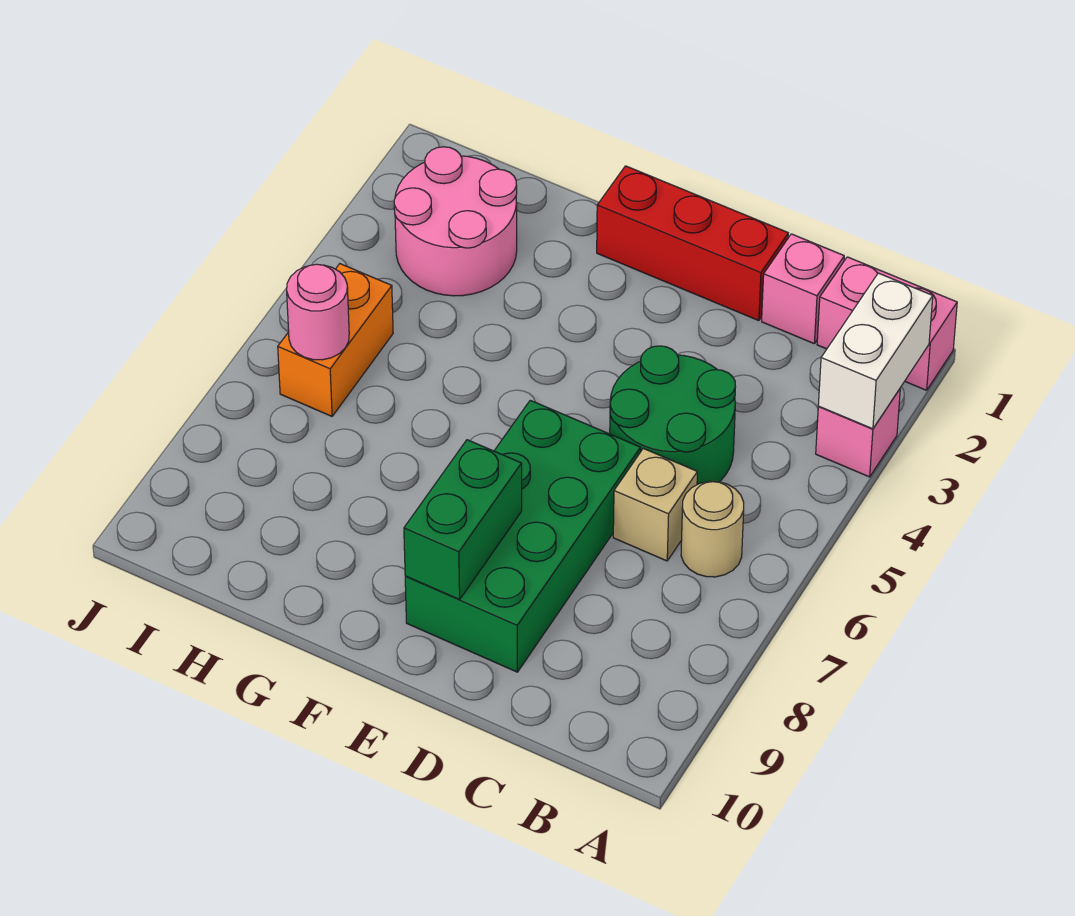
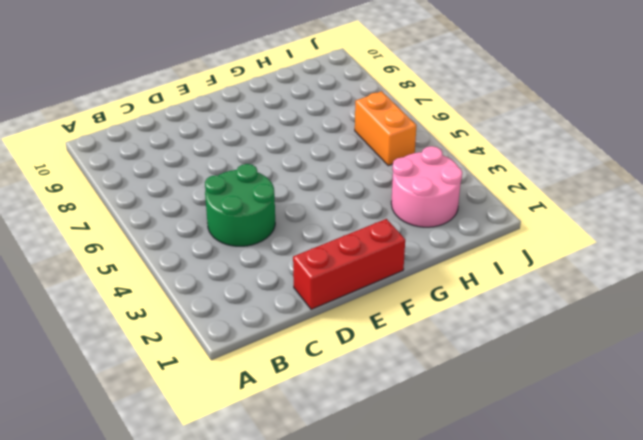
none -> pink brick A1:B1 level 1
none -> pink brick A3 level 1
none -> tan round brick B6 level 1

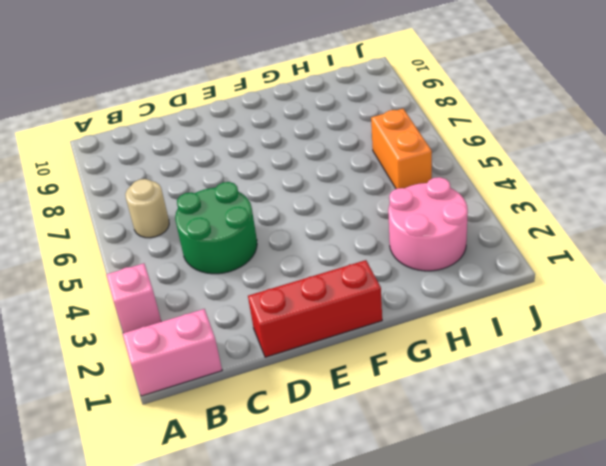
none -> pink brick C1 level 1
none -> tan brick C6 level 1
none -> green brick D6:E9 level 1

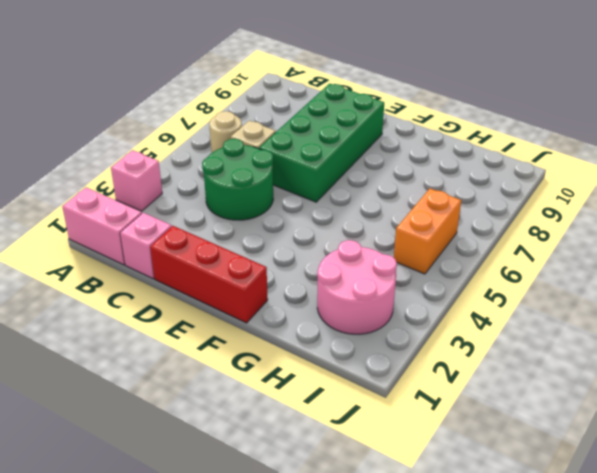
none -> white brick A2:A3 level 2
none -> green brick E8:E9 level 2
none -> pink round brick I6 level 2

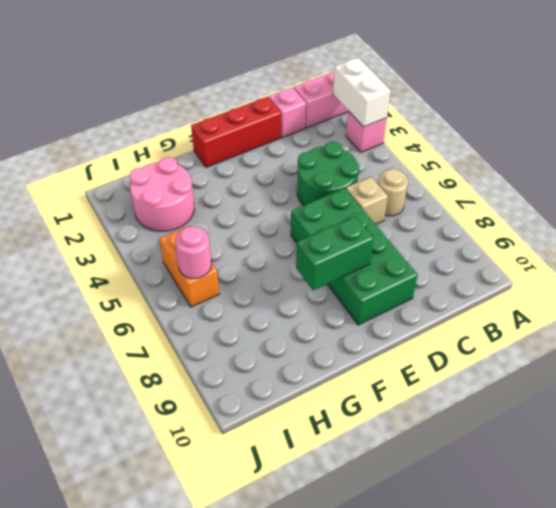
green brick E8:F8 level 2 -> green brick E8:E9 level 2

